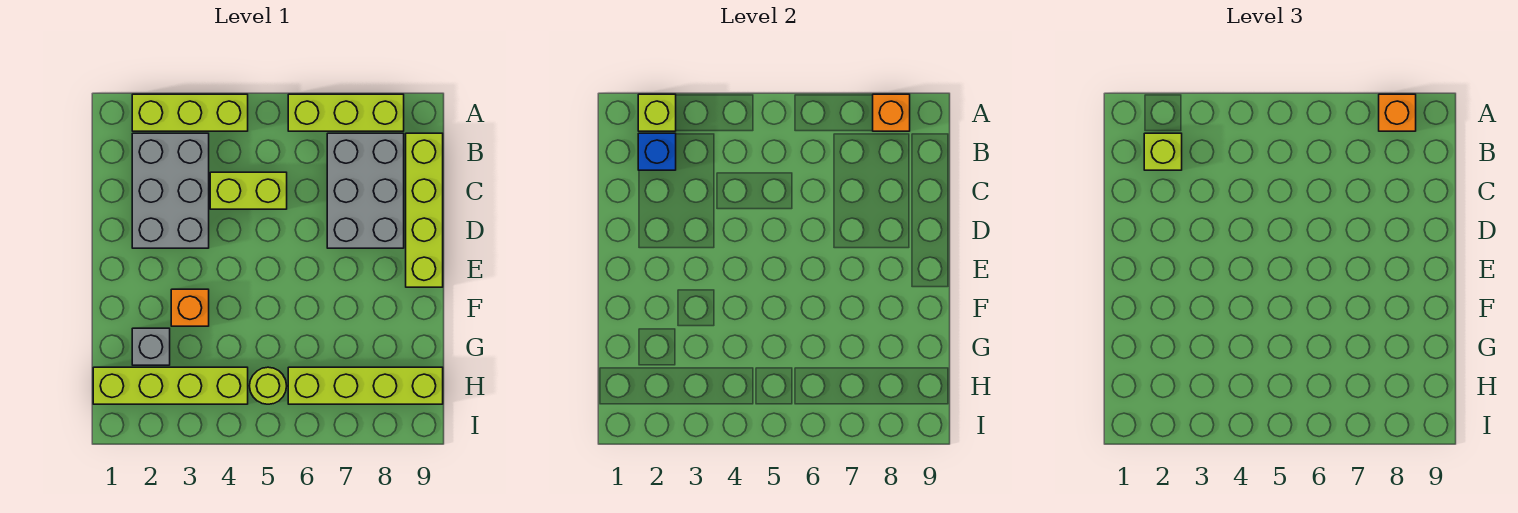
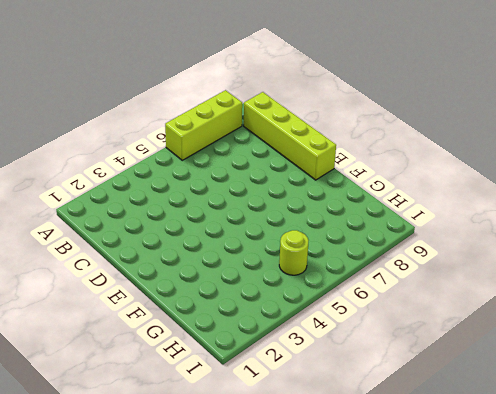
none -> lime brick A2:A4 level 1
none -> grey brick B2:D3 level 1
none -> grey brick B7:D8 level 1

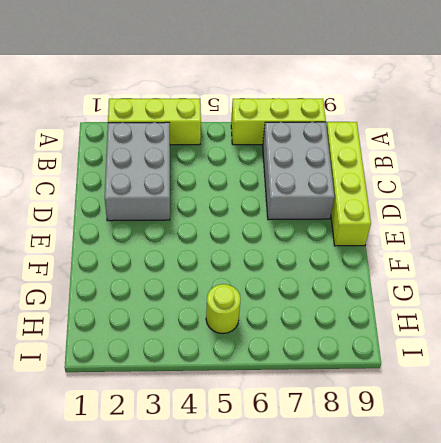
none -> lime brick C4:C5 level 1
none -> orange brick F3 level 1
none -> grey brick G2 level 1

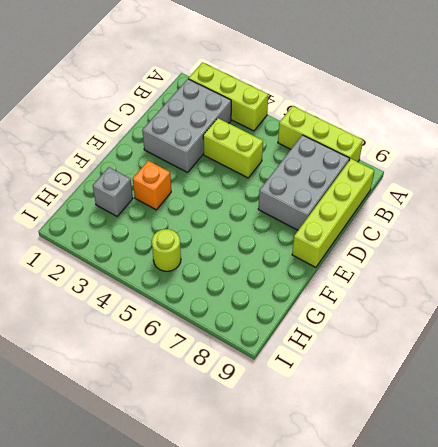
none -> lime brick H1:H4 level 1
none -> lime brick H6:H9 level 1
none -> lime brick A2 level 2

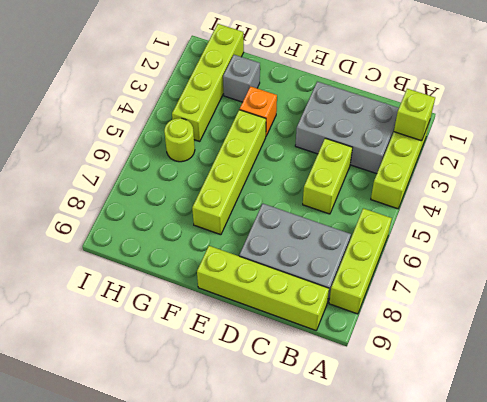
lime brick F4:F7 level 1 -> lime brick H6:H9 level 1
none -> orange brick A8 level 2
none -> blue brick B2 level 2
none -> orange brick A8 level 3

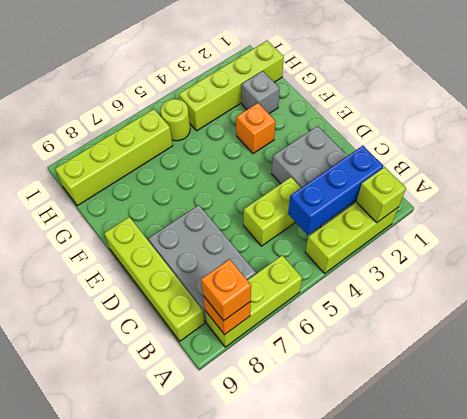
blue brick B2:B4 level 2 -> blue brick B2 level 2
none -> lime brick B2 level 3

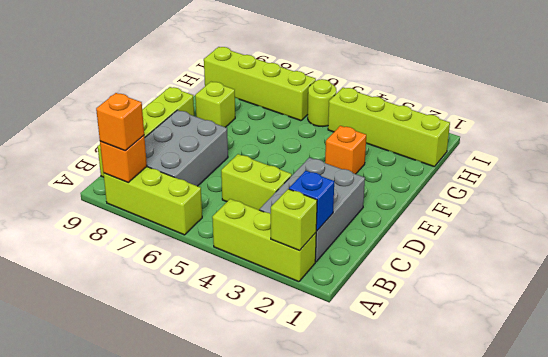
lime brick F8 level 1 -> lime brick B2 level 3
none -> grey brick G2 level 1

